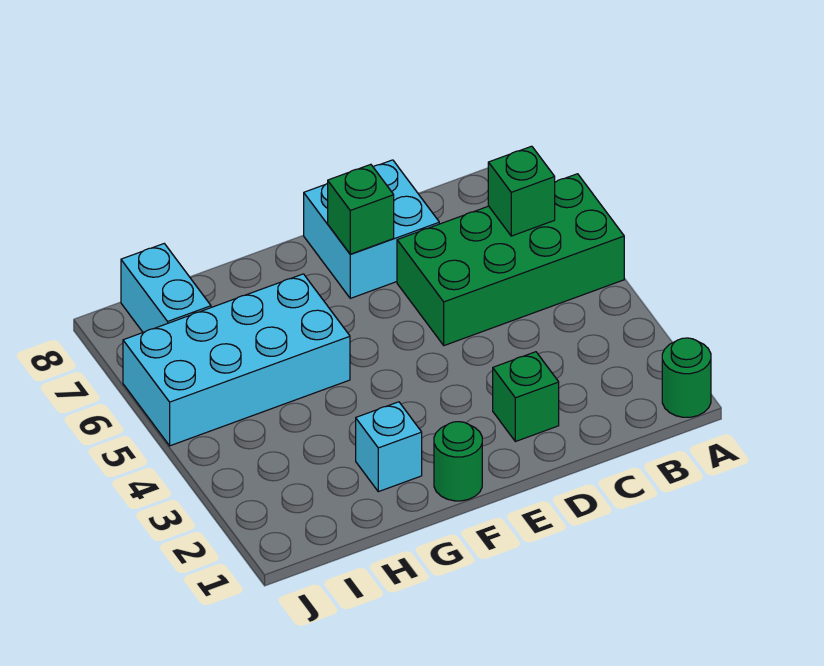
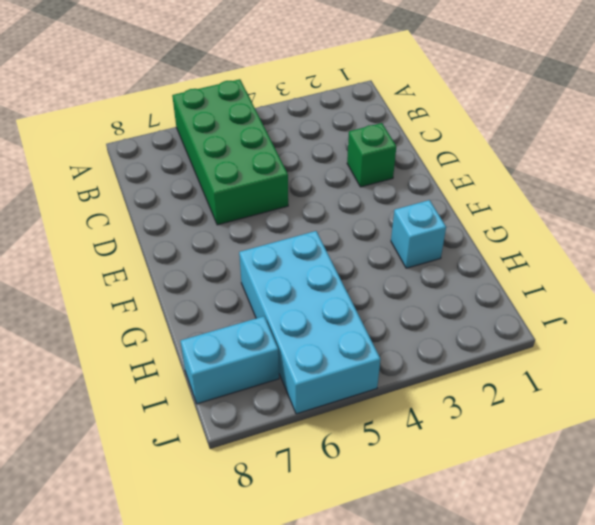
none -> green round brick A1 level 1
none -> cyan brick D7:E8 level 1

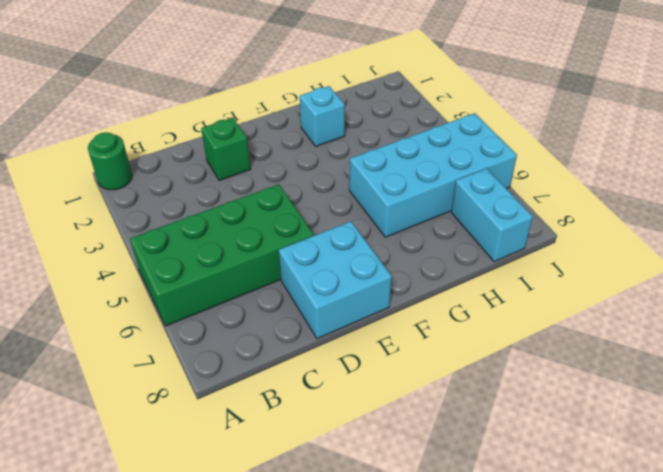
none -> green round brick F1 level 1
none -> green brick B6 level 2

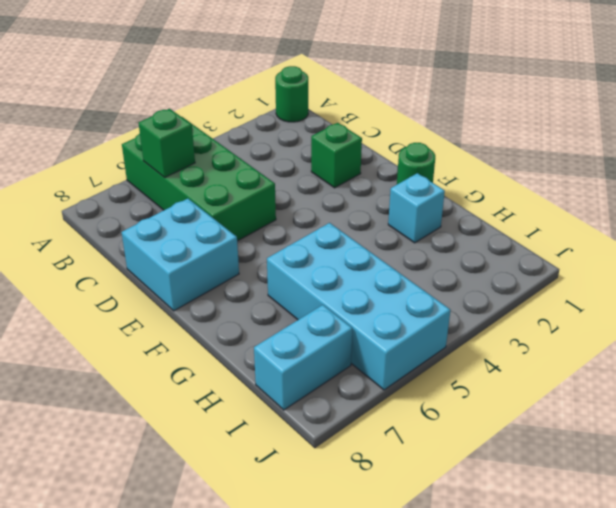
none -> green brick E7 level 2

